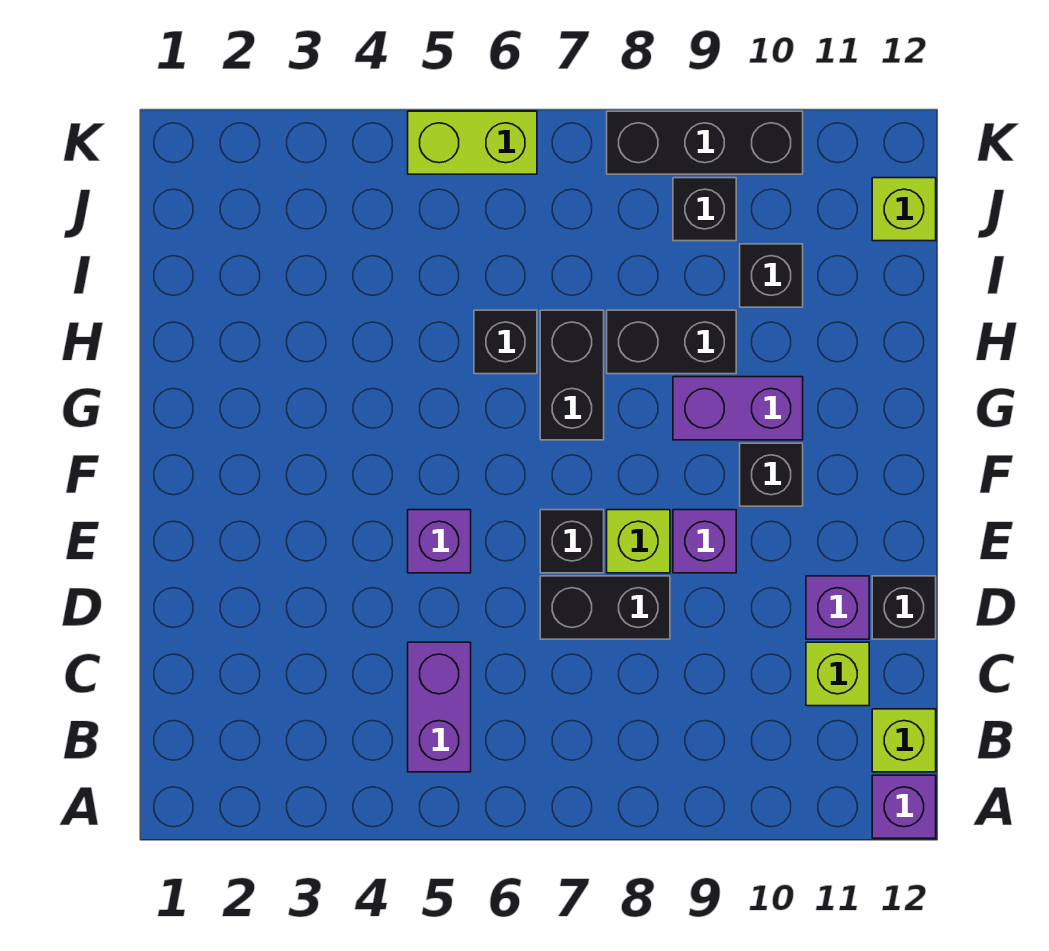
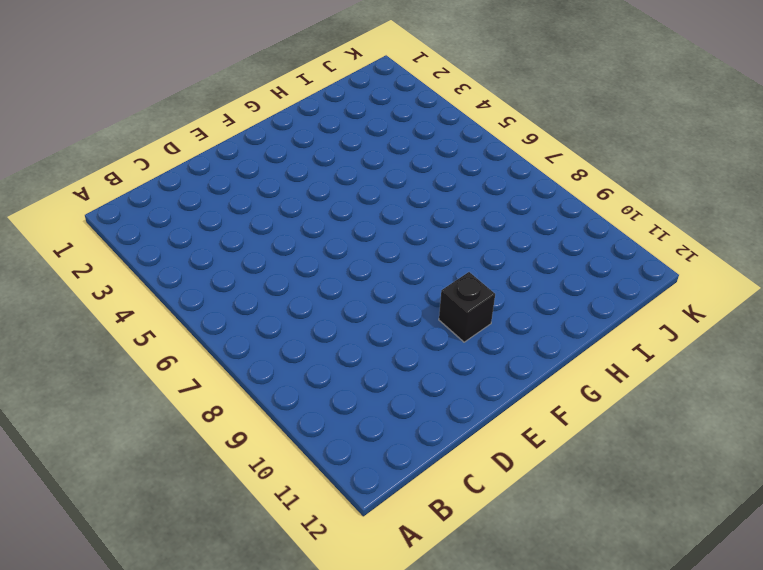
none -> purple brick A12 level 1
none -> purple brick B5:C5 level 1
none -> lime brick B12 level 1

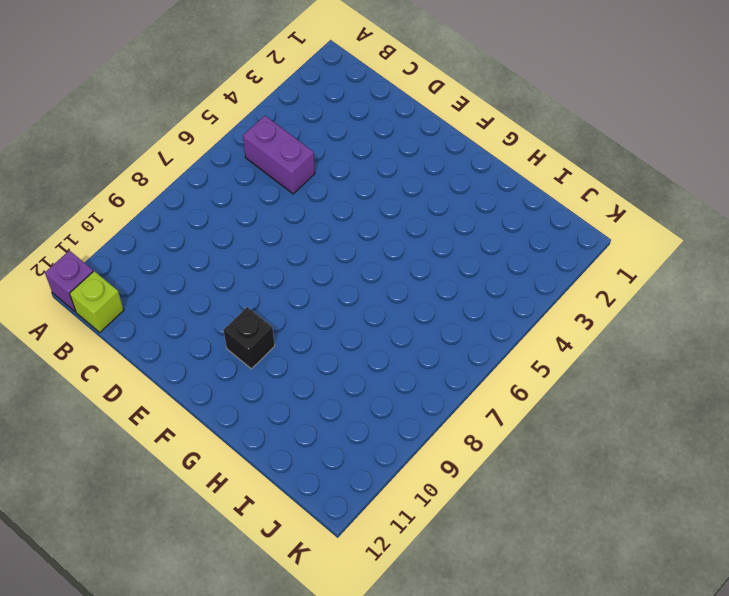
none -> lime brick C11 level 1
none -> black brick D7:D8 level 1
none -> purple brick D11 level 1

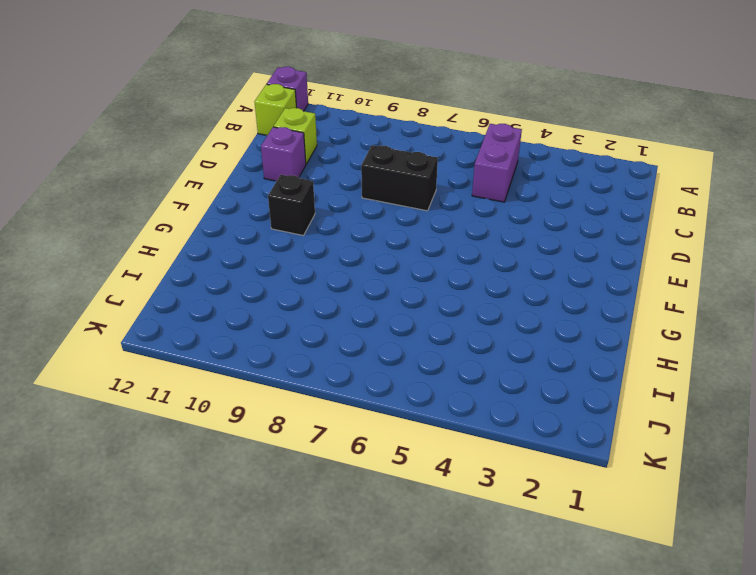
none -> black brick D12 level 1
none -> purple brick E5 level 1
none -> black brick E7 level 1

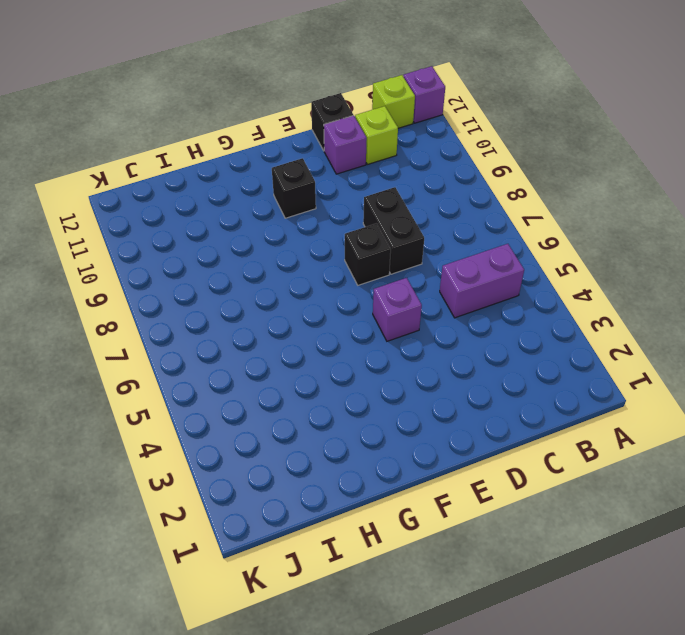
none -> lime brick E8 level 1
none -> purple brick E9 level 1
none -> black brick G7:H7 level 1

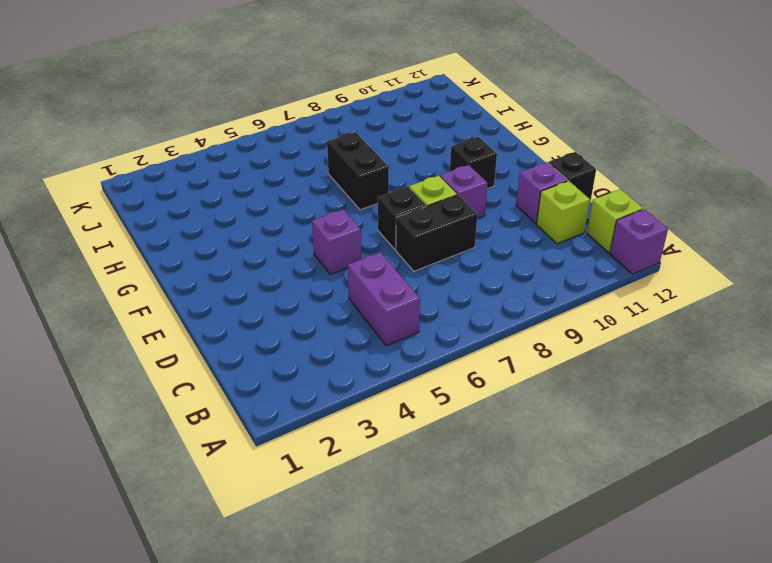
none -> purple brick G9:G10 level 1
none -> black brick H6 level 1
none -> black brick H8:H9 level 1

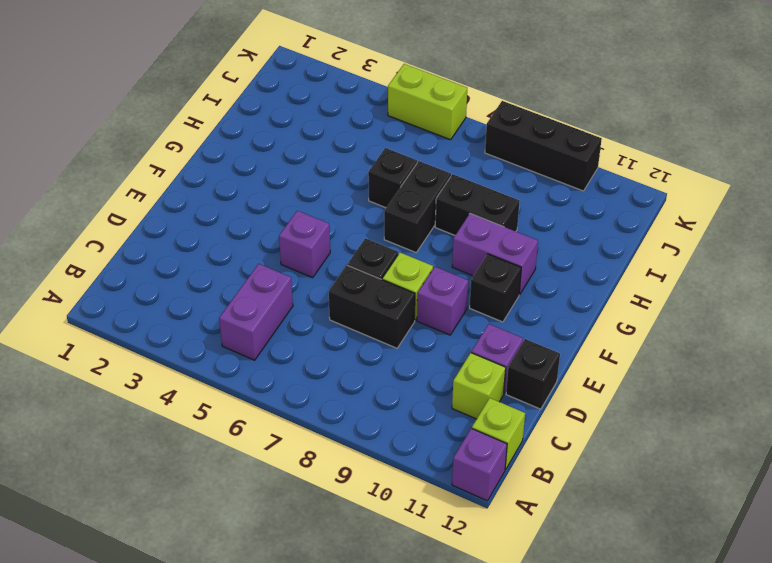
none -> black brick I10 level 1
none -> black brick J9 level 1
none -> lime brick J12 level 1

